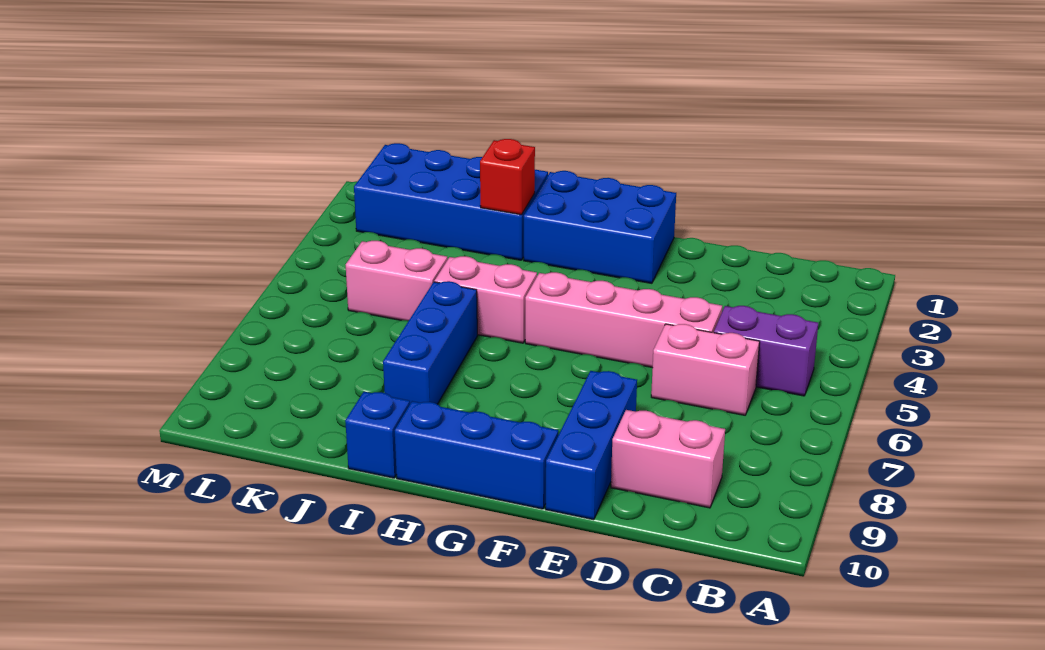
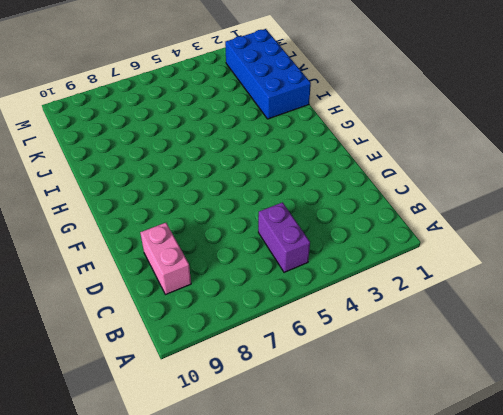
none -> pink brick C6:D6 level 1
none -> pink brick D5:G5 level 1
none -> blue brick E8:E10 level 1

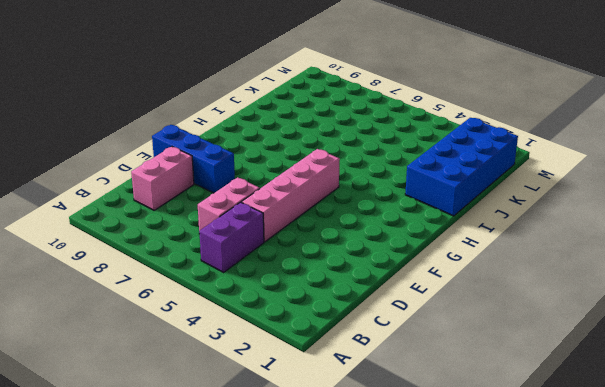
none -> blue brick F1:H2 level 1
none -> blue brick F10:H10 level 1
none -> pink brick H5:I5 level 1

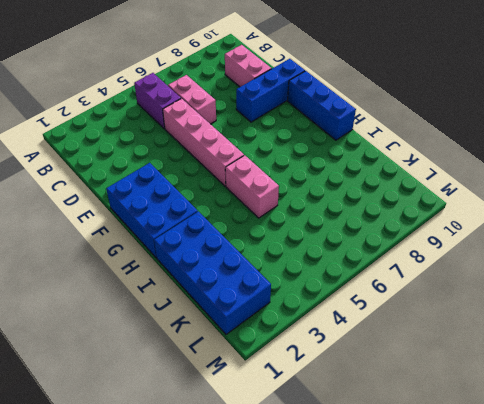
none -> blue brick I6:I8 level 1
none -> blue brick I10 level 1
none -> pink brick J5:K5 level 1

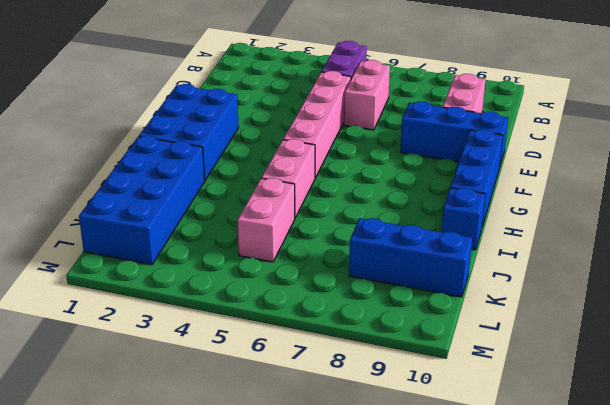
blue brick K8:K10 level 1 -> blue brick I6:I8 level 1
none -> red brick I2 level 2

